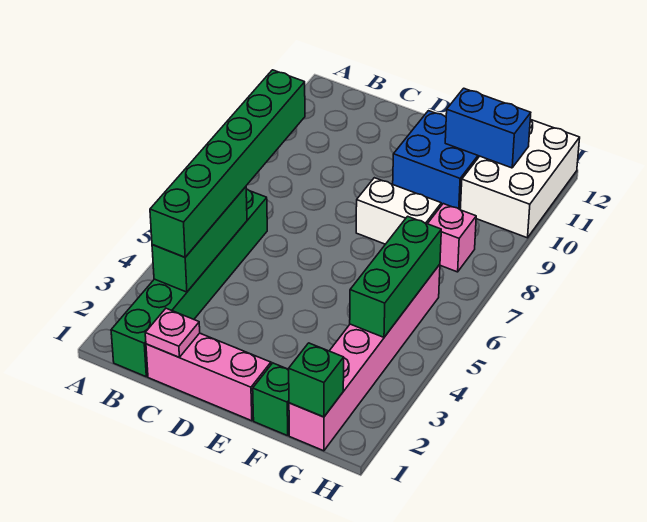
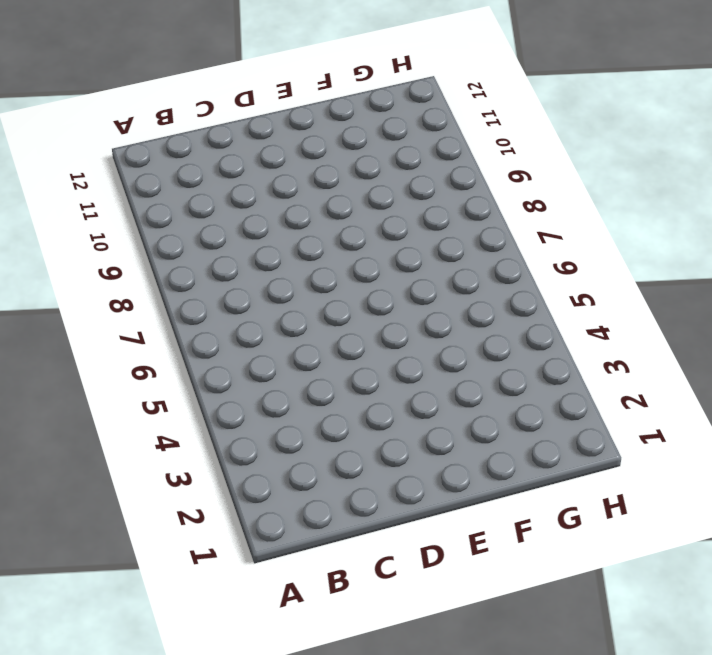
none -> green brick B1:B6 level 1
none -> pink brick C1:E1 level 1
none -> white brick E8:F8 level 1

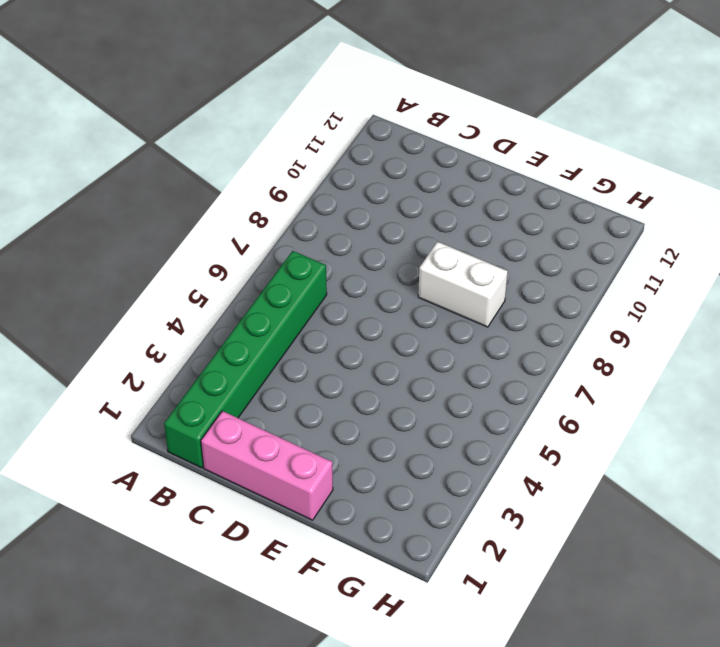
none -> blue brick E10:F11 level 1
none -> green brick F1 level 1
none -> pink brick G1:G6 level 1

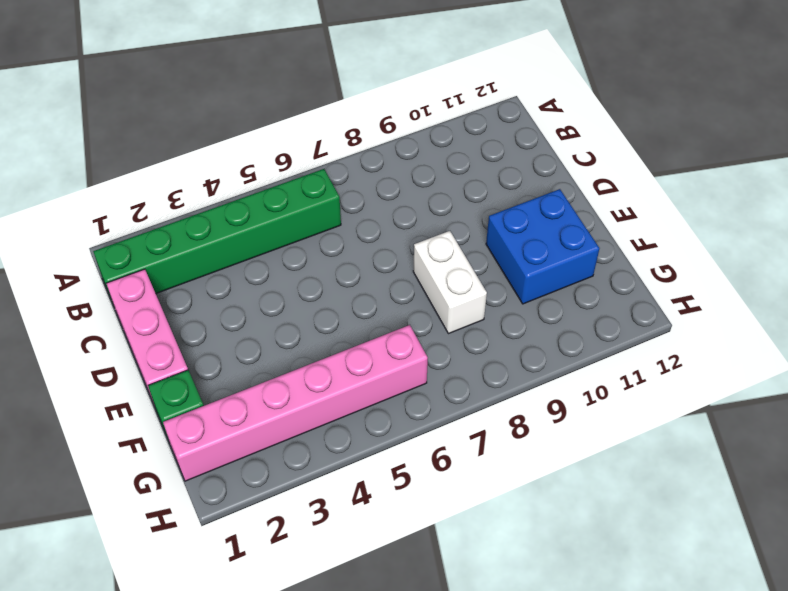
none -> pink brick G8 level 1
none -> white brick G10:H12 level 1
none -> green brick B3:B5 level 2

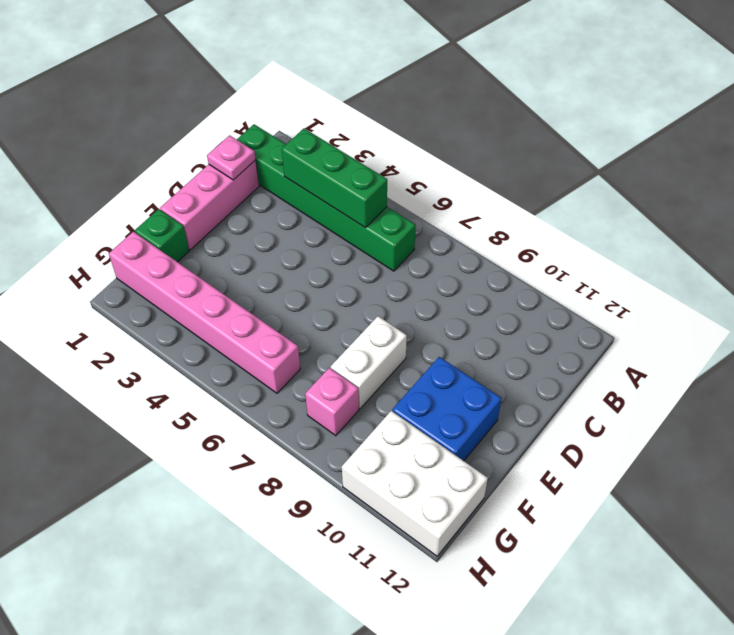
none -> blue brick F11:G11 level 2
none -> green brick G1 level 2
none -> green brick G4:G6 level 2

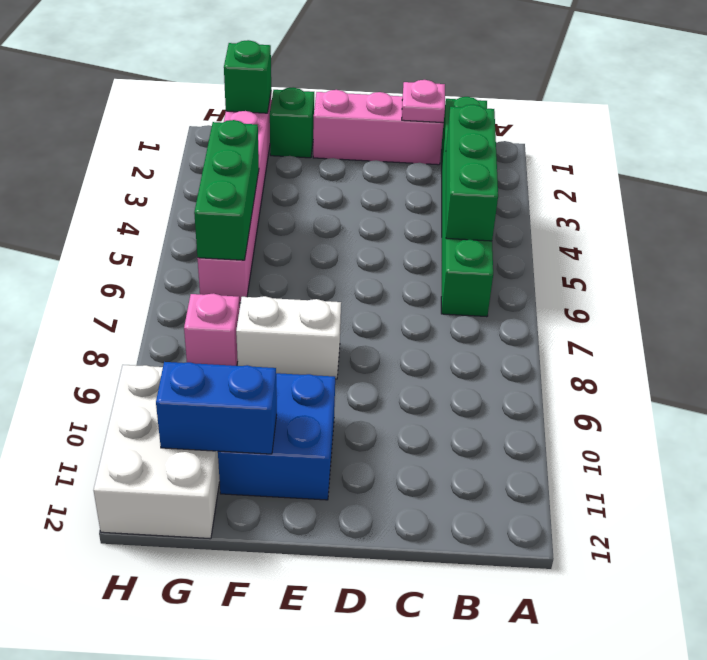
none -> green brick B3:B8 level 3

